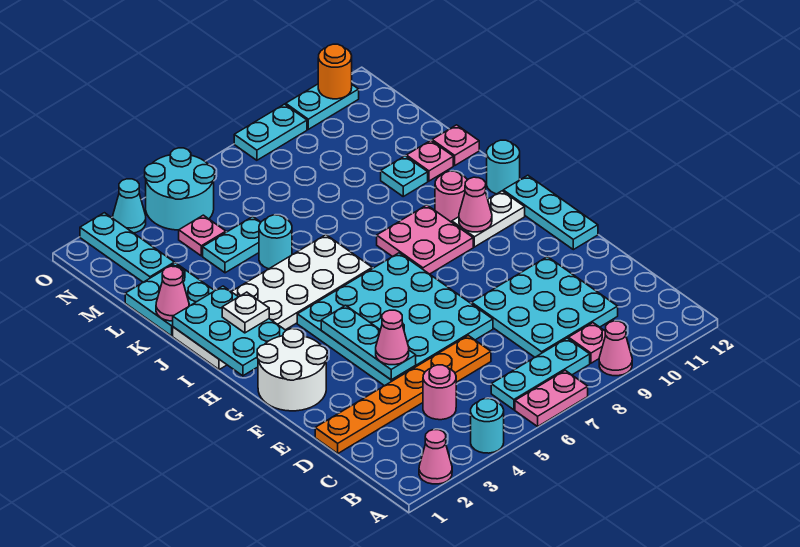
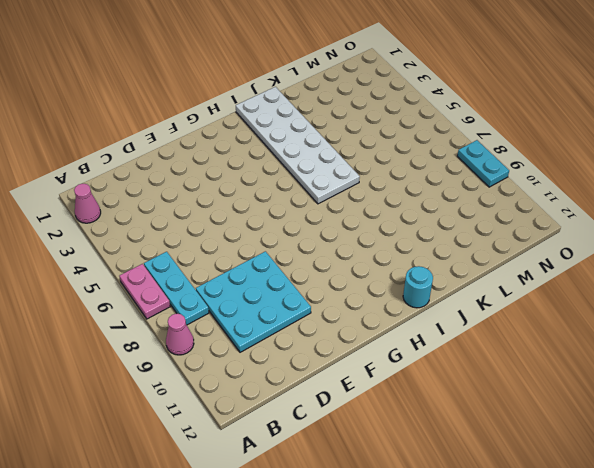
none -> cyan round brick A4 level 1
none -> pink plate B9 level 1
none -> pink round brick C4 level 1
none -> orange plate D1:D6 level 1

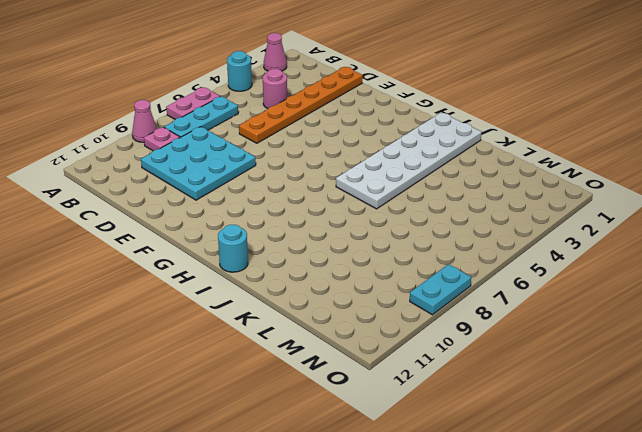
none -> cyan plate E4:H7 level 1
none -> white round brick F1:G2 level 1
none -> cyan plate F12:H12 level 1
none -> pink plate H8:I9 level 1

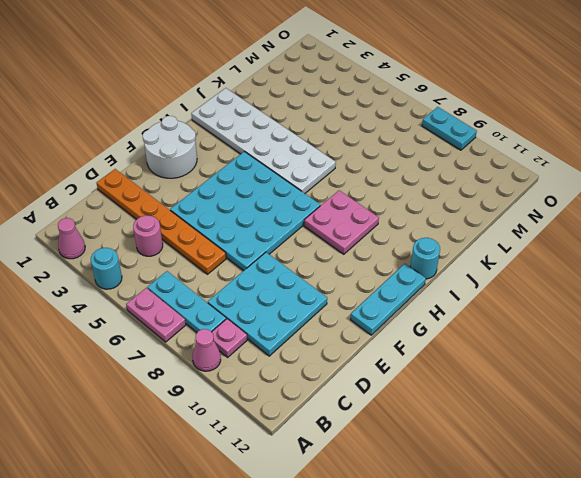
none -> white plate H10:H11 level 1
none -> pink round brick I10 level 1
none -> cyan plate K1:L2 level 1
none -> cyan round brick K5 level 1

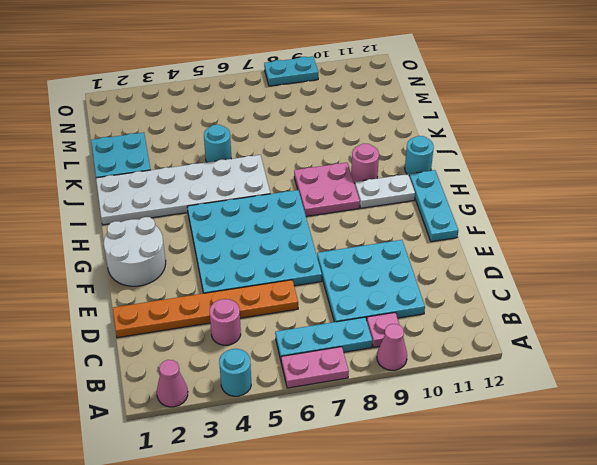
none -> cyan plate K10 level 1
none -> pink plate K11 level 1
none -> pink plate K12 level 1
none -> cyan plate L4:L5 level 1

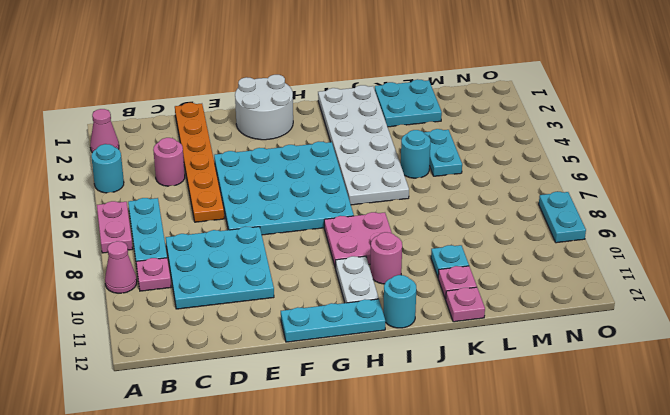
none -> cyan plate M2:O2 level 1
none -> pink plate M4 level 1
none -> cyan round brick N4:O5 level 1
none -> cyan cone O3 level 1

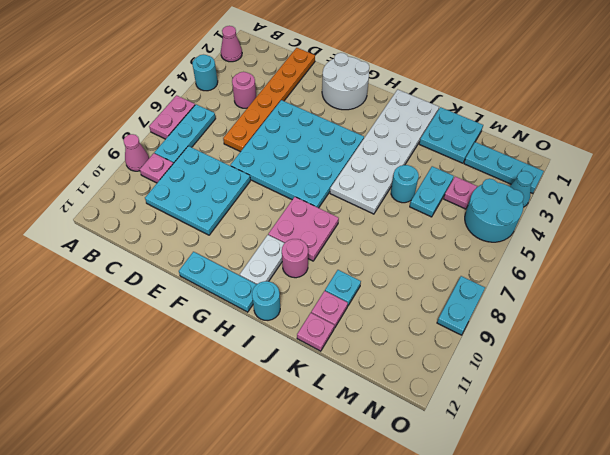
none -> cyan plate O10:O11 level 1
none -> cyan plate E4:G4 level 2
none -> cyan plate H1:J2 level 2
none -> pink cone H10 level 2

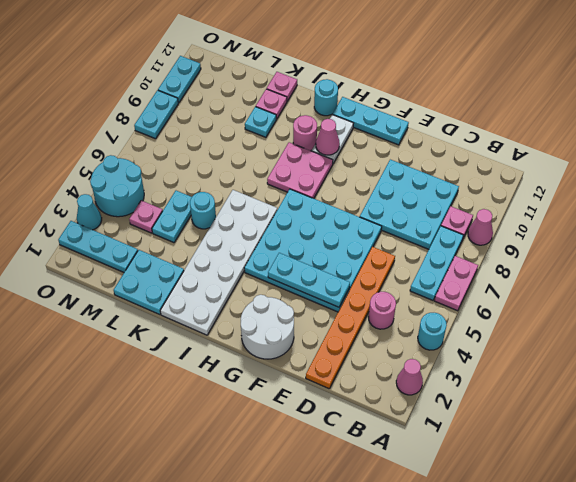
none -> cyan plate H1:J2 level 2
none -> pink cone K1 level 2
none -> orange round brick O11 level 2
none -> pink cone E4 level 3

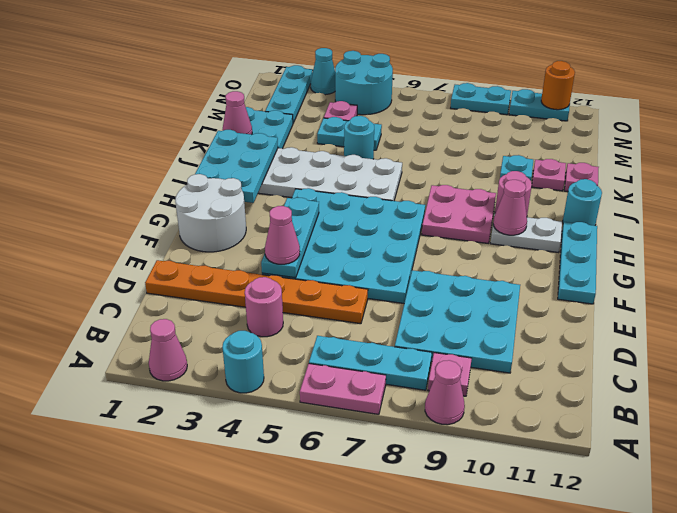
none -> white plate I2 level 3

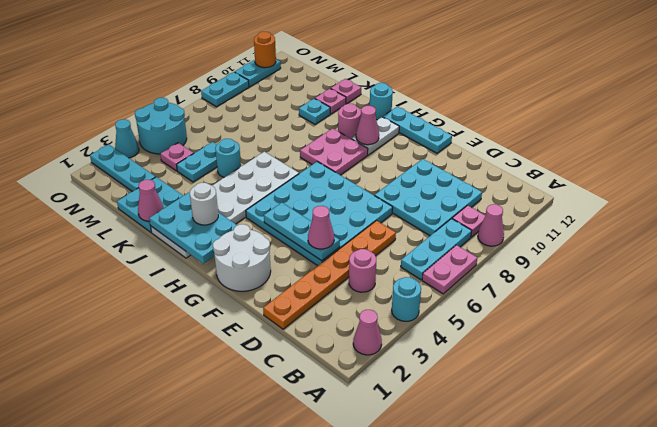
white round brick I2 level 3 -> white plate I2 level 3

